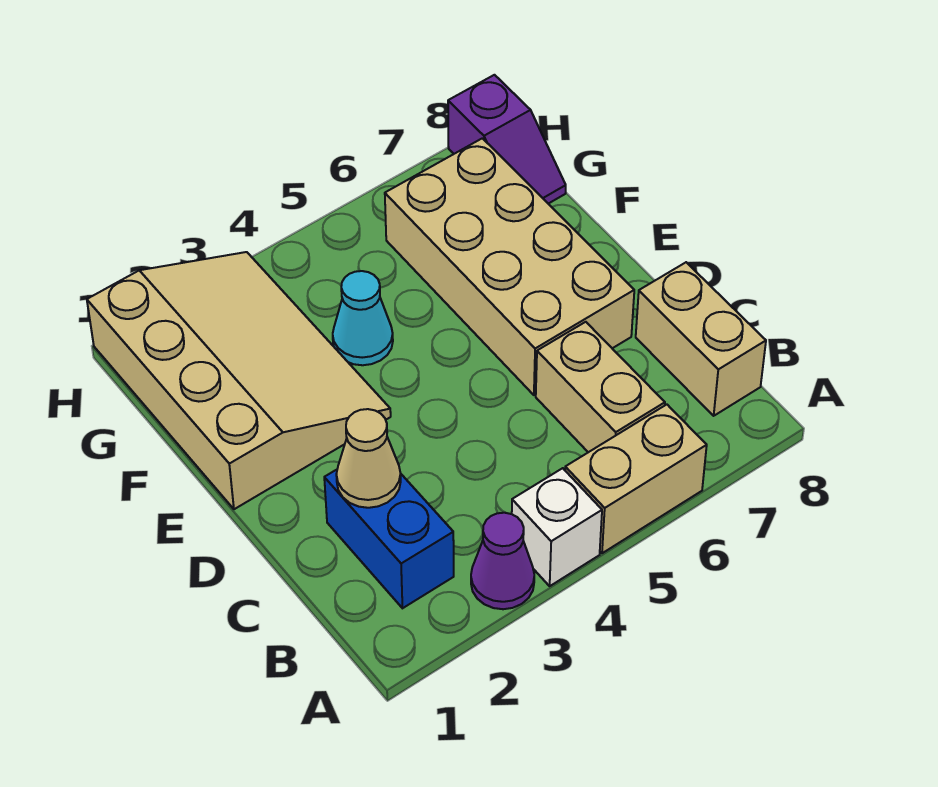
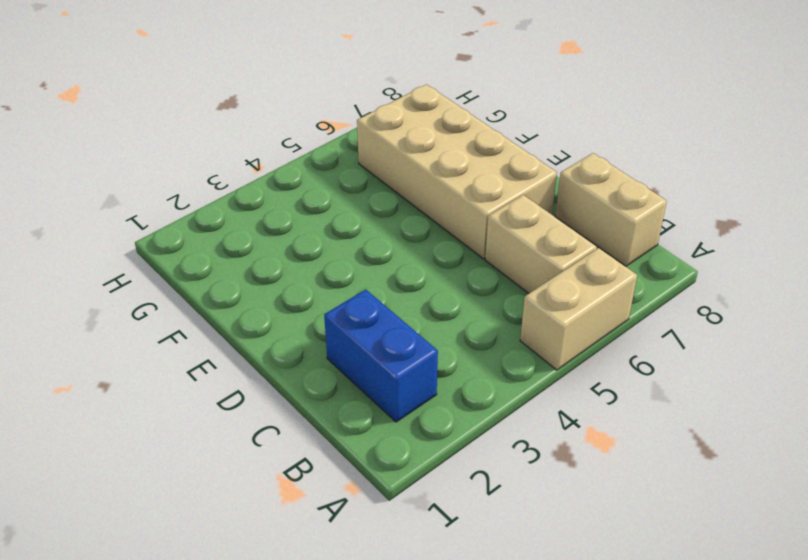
none -> purple cone A3 level 1
none -> white brick A4 level 1

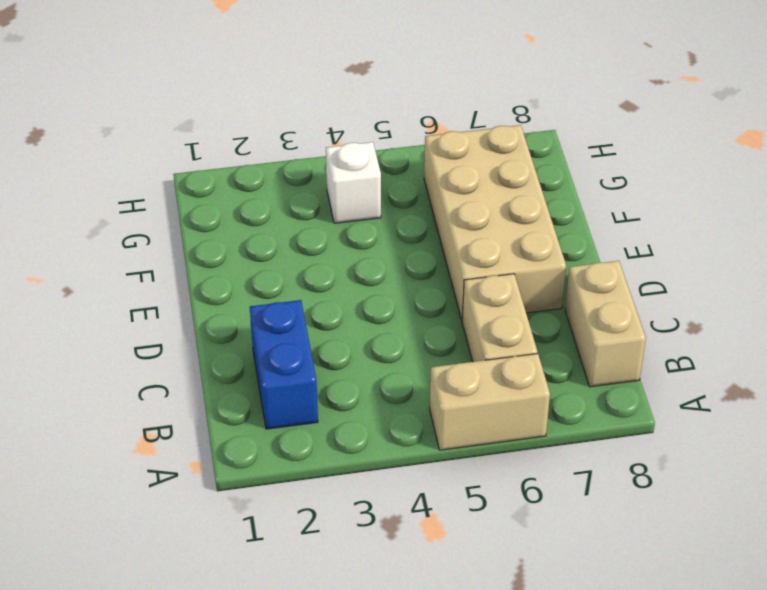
white brick G4 level 1 -> white brick A4 level 1
none -> purple cone A3 level 1
none -> tan slope E1:H3 level 1 top 1

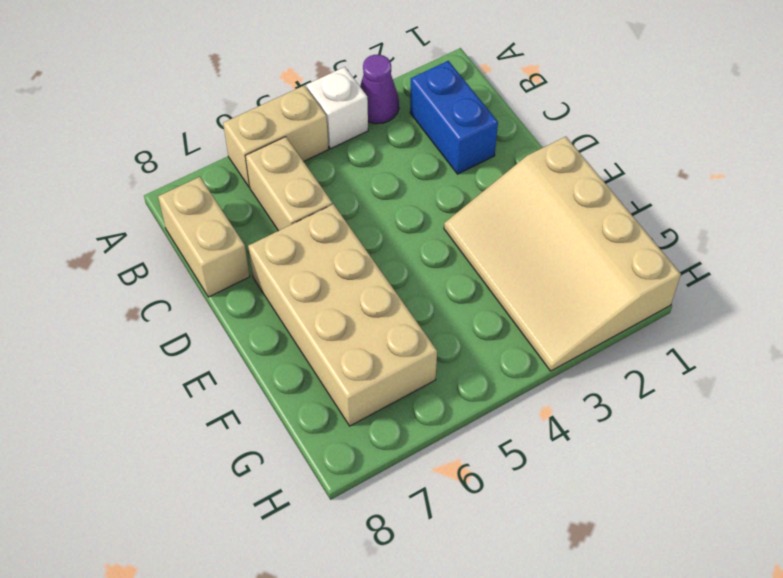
none -> cyan cone F4 level 1
none -> purple slope G8:H8 level 1 top H

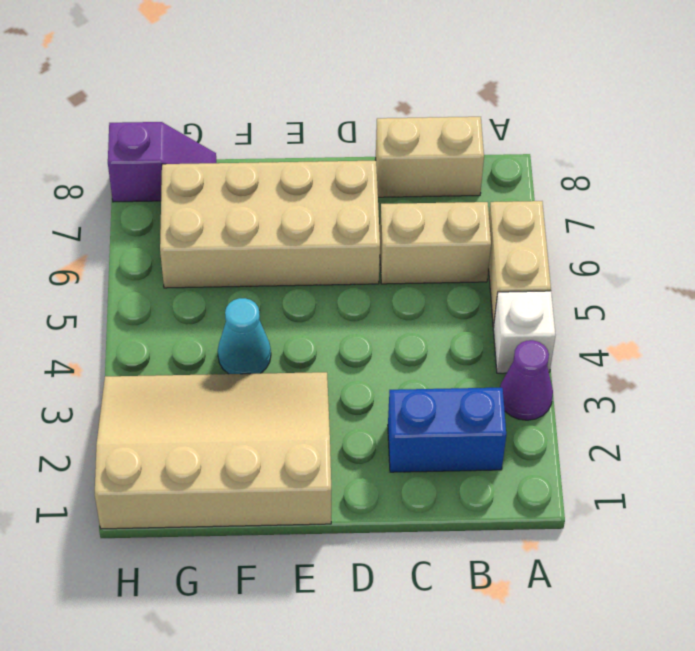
none -> tan cone C2 level 2

